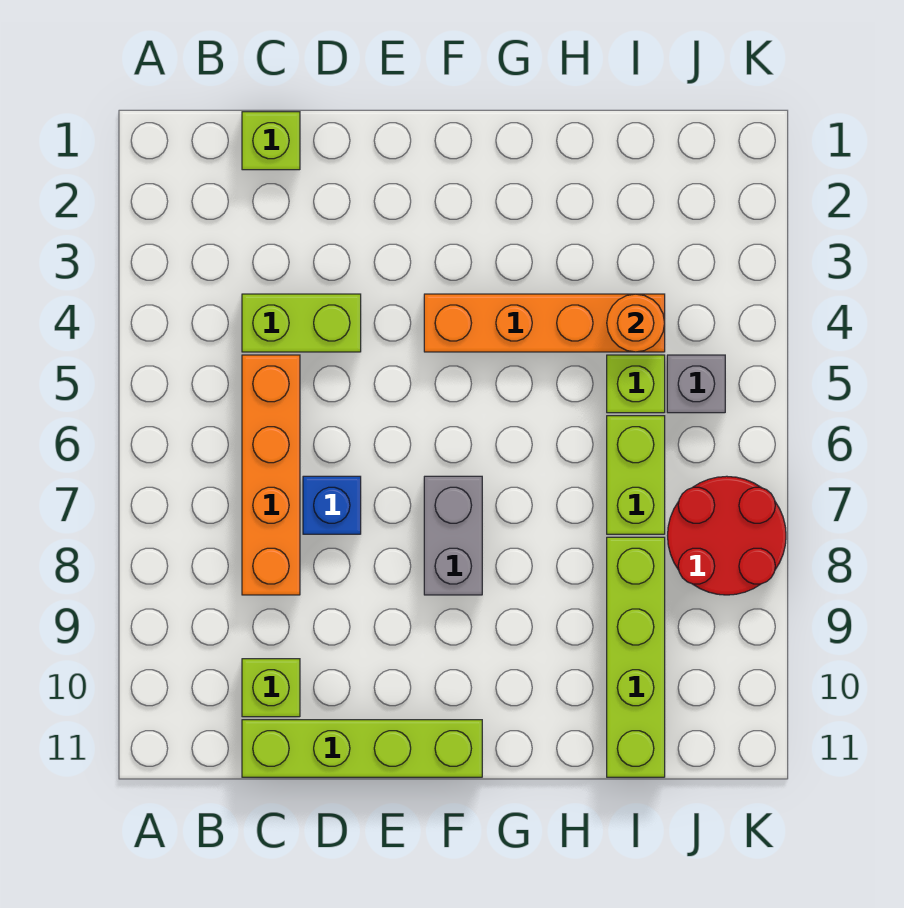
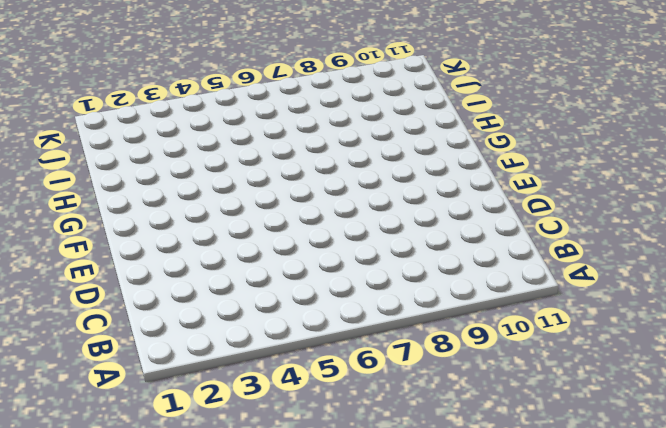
none -> lime brick C1 level 1
none -> lime brick C4:D4 level 1
none -> orange brick C5:C8 level 1

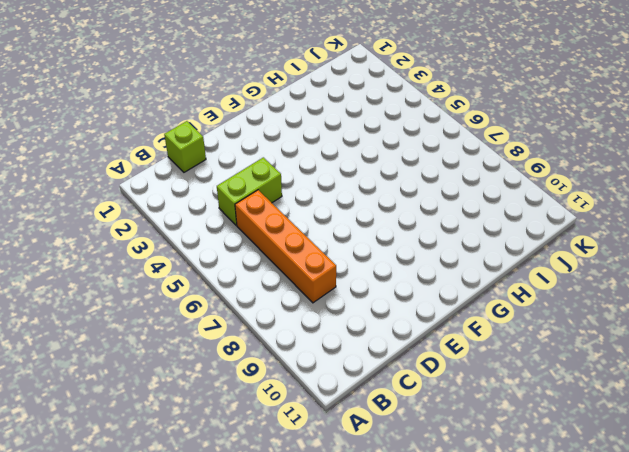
none -> lime brick C10 level 1
none -> lime brick C11:F11 level 1
none -> blue brick D7 level 1

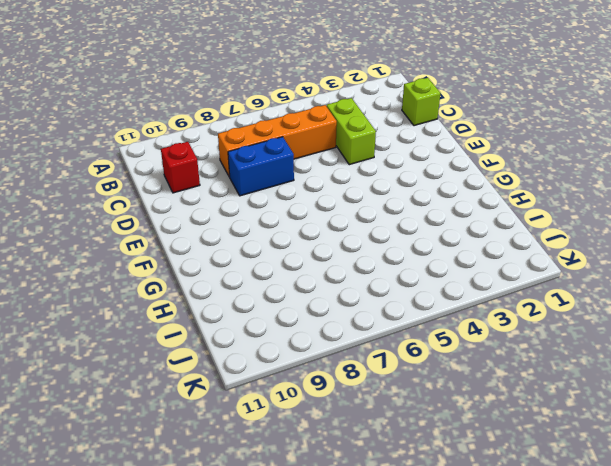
red brick C10 level 1 -> lime brick C10 level 1
blue brick D7:D8 level 1 -> blue brick D7 level 1
none -> lime brick C11:F11 level 1
none -> orange brick F4:I4 level 1
none -> grey brick F7:F8 level 1

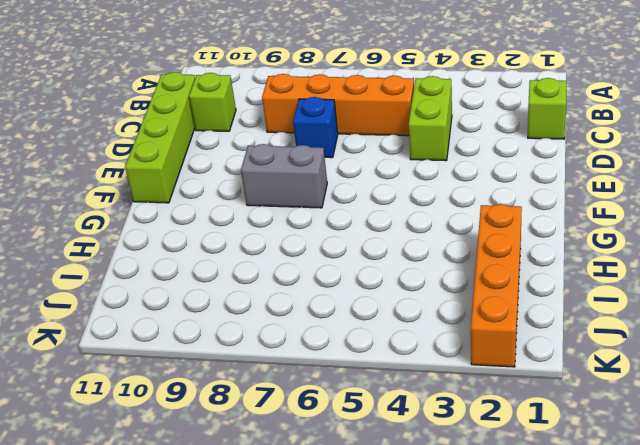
orange brick H2:K2 level 1 -> orange brick F4:I4 level 1
none -> lime brick I5 level 1
none -> lime brick I6:I7 level 1
none -> lime brick I8:I11 level 1

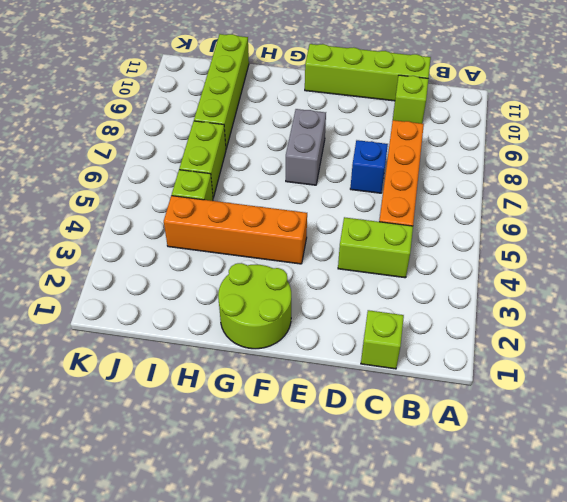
lime round brick F1:G2 level 1 -> none
none -> grey brick J5 level 1
none -> red round brick J7:K8 level 1
none -> orange round brick I4 level 2

